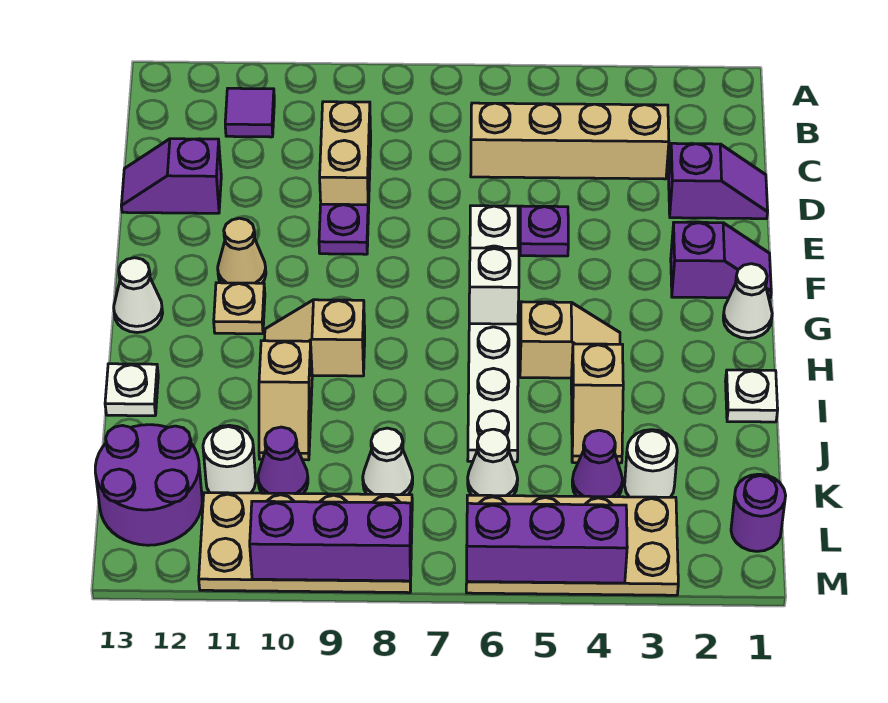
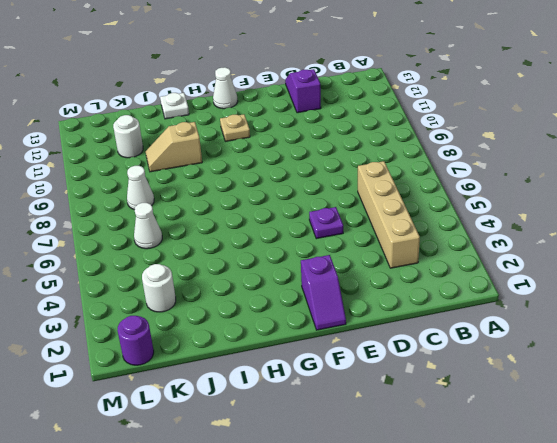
none -> purple tile B11 level 1
none -> tan brick C9:D9 level 1
none -> purple slope D1:D2 level 1 top 2
none -> white plate E6:J6 level 1

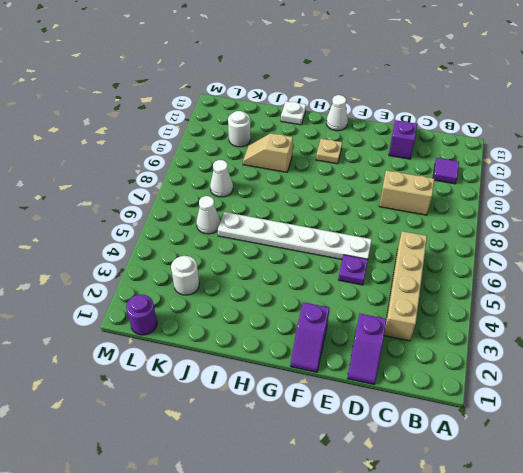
none -> purple plate E9 level 1
none -> tan cone F11 level 1
none -> white cone G1 level 1
none -> tan slope H4:H5 level 1 top 5

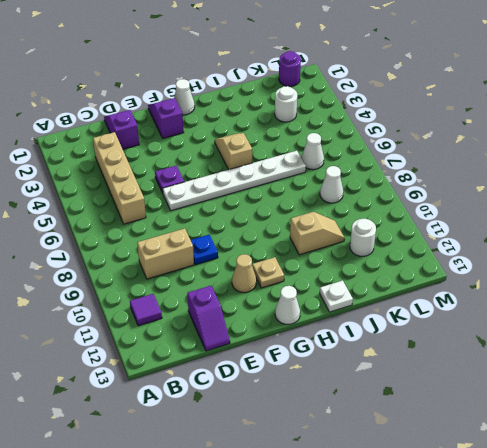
blue plate E9 level 1 -> purple plate E9 level 1
none -> tan slope H9:H10 level 1 top 9
none -> white plate I1 level 1
none -> tan slope I4:J4 level 1 top I
none -> purple cone K4 level 1

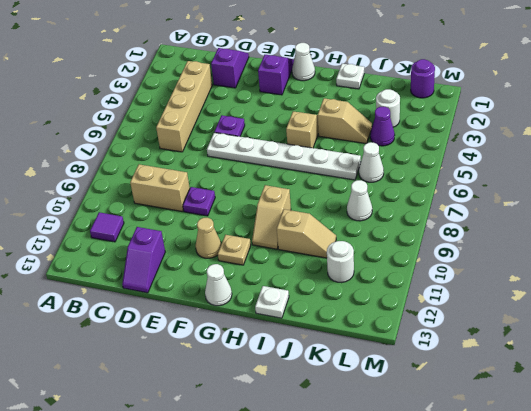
none -> purple cone K10 level 1
none -> purple round brick K12:L13 level 1
none -> tan plate L3:M6 level 1
none -> tan plate L8:M11 level 1

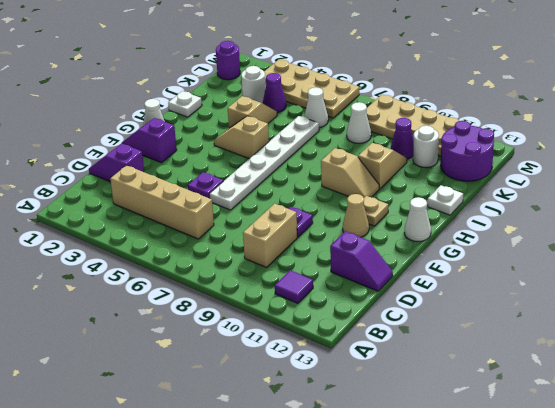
none -> white brick G6 level 2
none -> purple brick M4:M6 level 2
none -> purple brick M8:M10 level 2

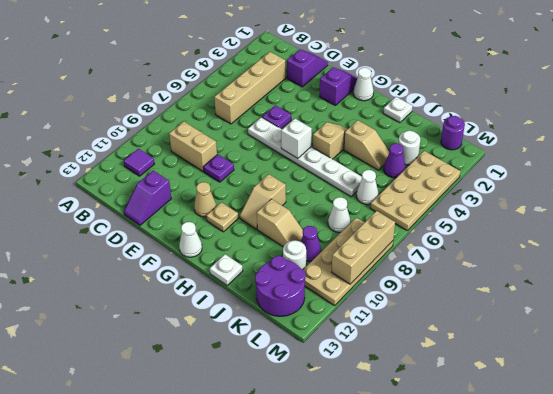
tan brick M8:M10 level 2 -> purple brick M8:M10 level 2
none -> purple brick M4:M6 level 2

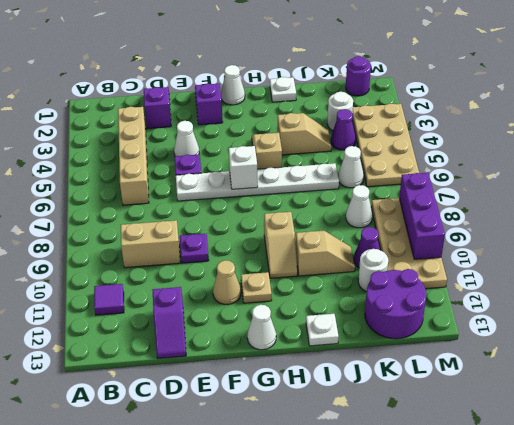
white cone E4 level 1 -> none
none -> purple brick M4:M6 level 2

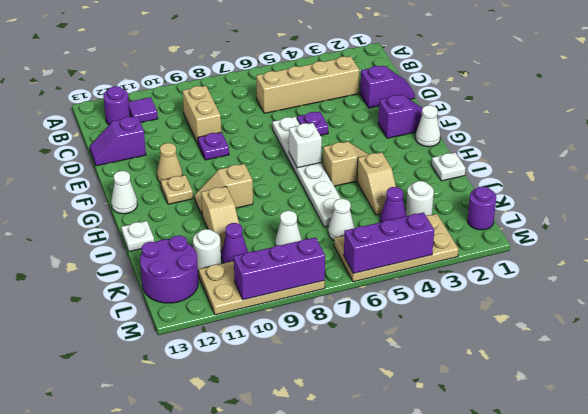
purple round brick B12 level 1 -> none

